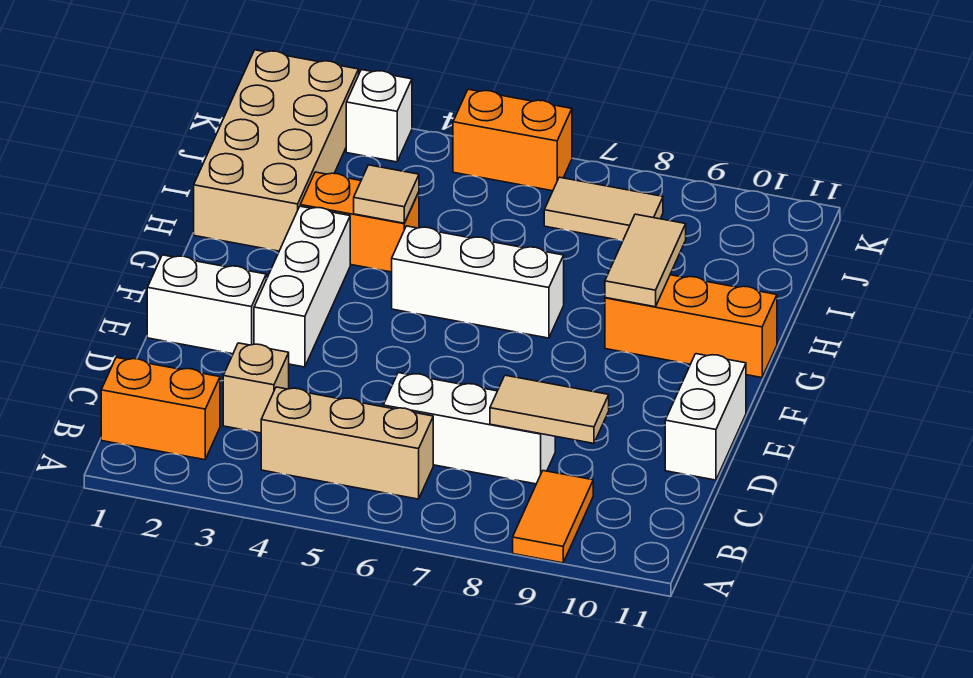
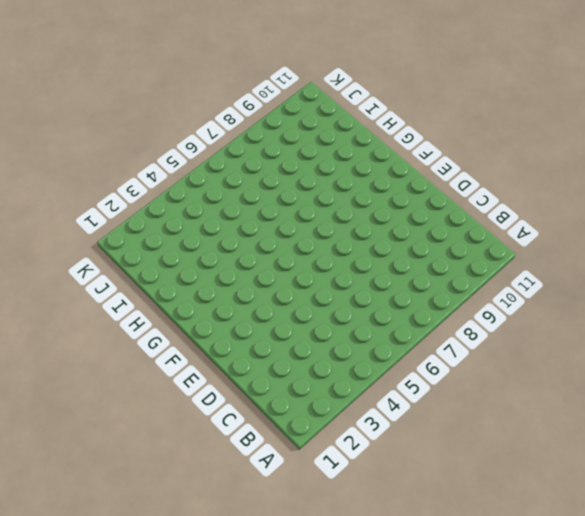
none -> orange tile A9:B9 level 1
none -> orange brick B1:B2 level 1
none -> tan brick B4:B6 level 1

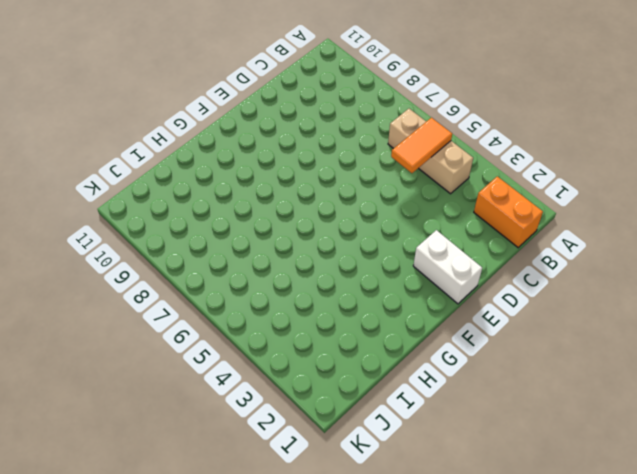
orange tile B5:C5 level 2 -> orange tile A9:B9 level 1
none -> tan brick C3 level 1
none -> white brick C6:C8 level 1
none -> white brick D11:E11 level 1

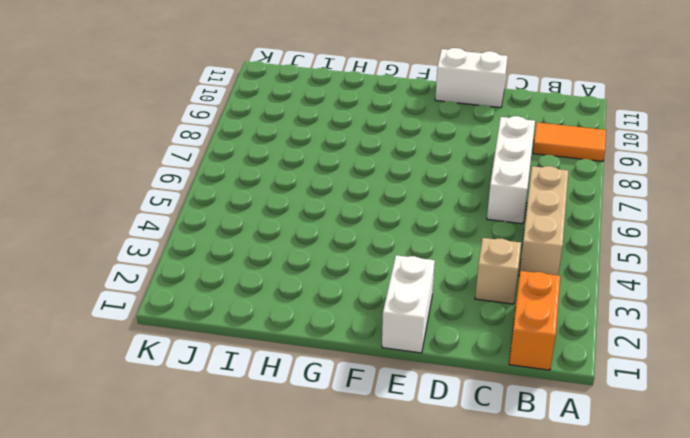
none -> white brick E3:G3 level 1
none -> white brick G5:G7 level 1
none -> orange brick G9:G11 level 1

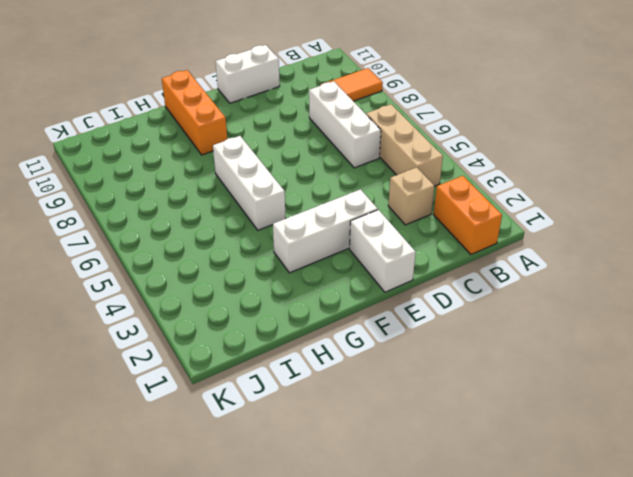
none -> tan brick H1:K2 level 1
none -> orange brick H3:H4 level 1
none -> tan tile J7:J8 level 1

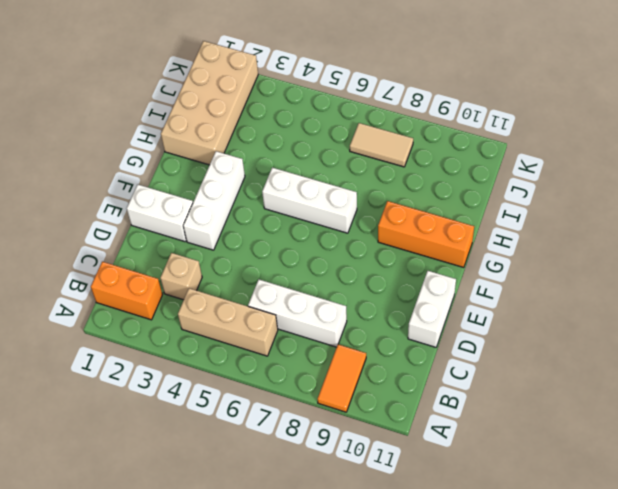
none -> orange brick H3:H4 level 1
none -> white brick K3 level 1
none -> orange brick K5:K6 level 1

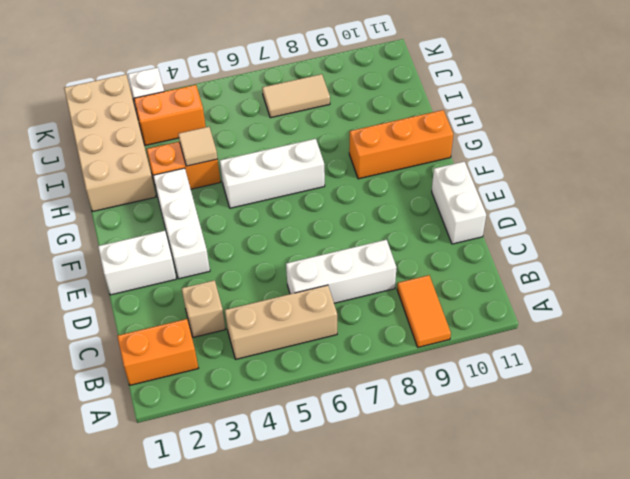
orange brick J3:J4 level 1 -> orange brick K5:K6 level 1
none -> tan tile C8:C9 level 2
none -> tan tile G9:H9 level 2

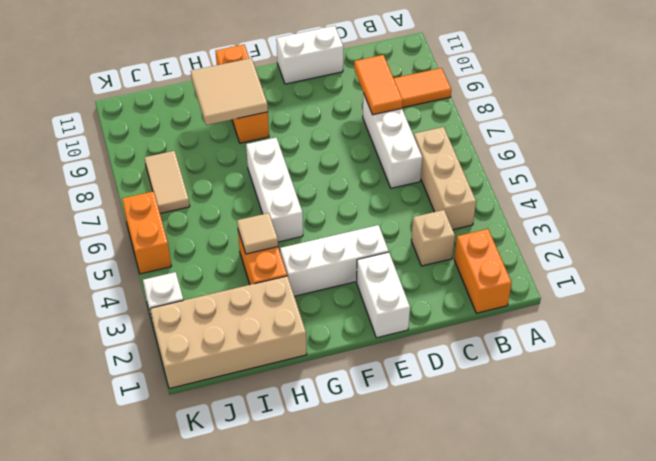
orange tile C8:C9 level 2 -> tan tile C8:C9 level 2
tan tile G9:H10 level 2 -> tan tile G9:H9 level 2

